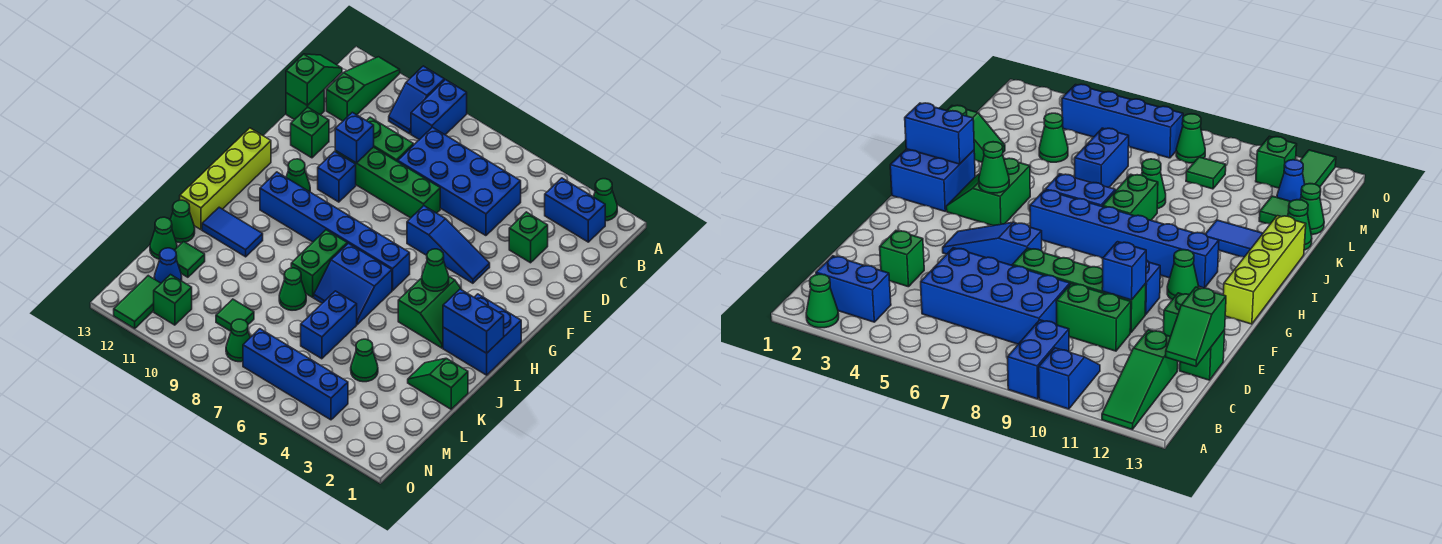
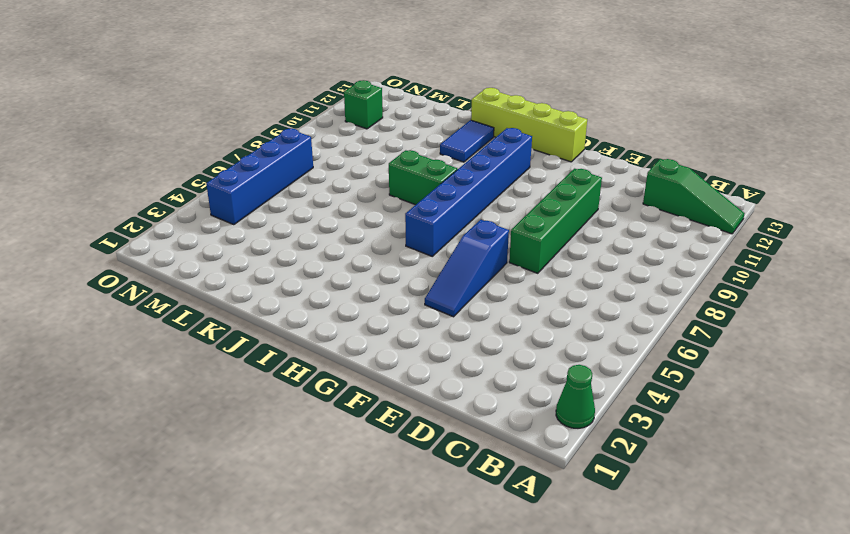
none -> blue brick A9:B9 level 1
none -> blue slope A10:B10 level 1 top A
none -> blue brick B2:B3 level 1
none -> blue brick C5:D8 level 1

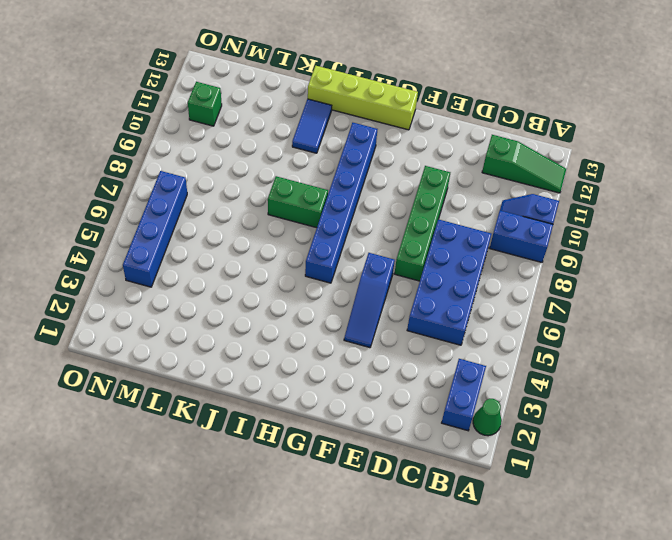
none -> green brick D3 level 1
none -> green brick D9:D10 level 1
none -> green brick D13 level 1
none -> green brick E12 level 1

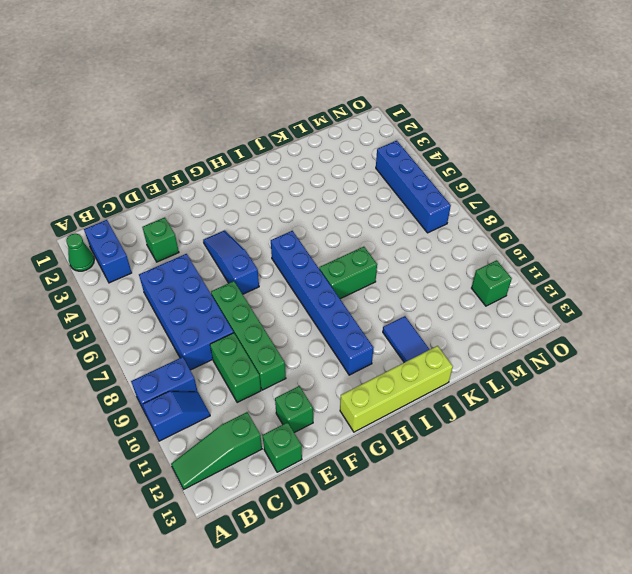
none -> blue brick F10 level 1
none -> green cone G11 level 1
none -> blue brick H1:I2 level 1
none -> green slope H3:I4 level 1 top 4

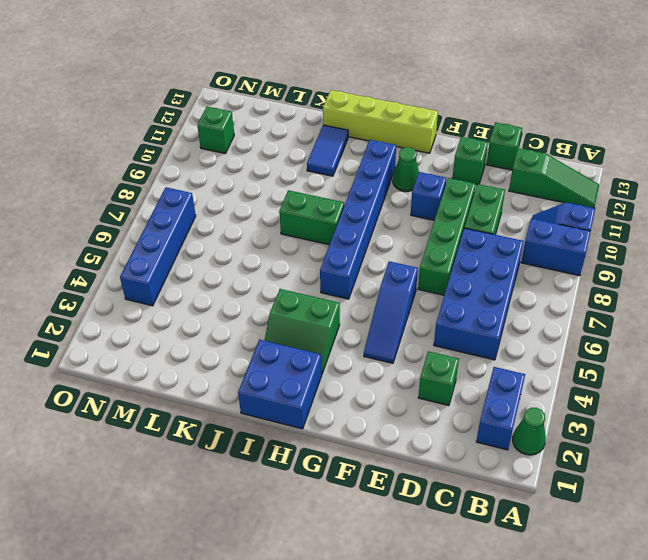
none -> blue slope I6:J7 level 1 top I
none -> green slope K1:K2 level 1 top 1
none -> blue brick K6:L6 level 1
none -> green cone K8 level 1

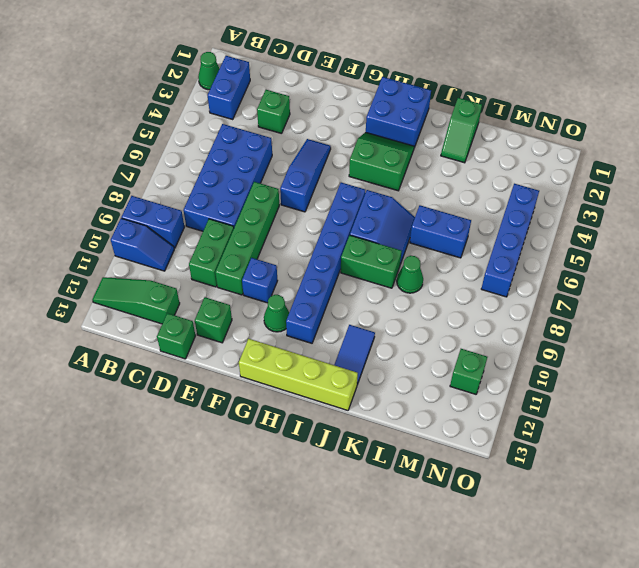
none -> green cone K13 level 1
none -> green cone L4 level 1
none -> green tile L12 level 1
none -> green cone L13 level 1

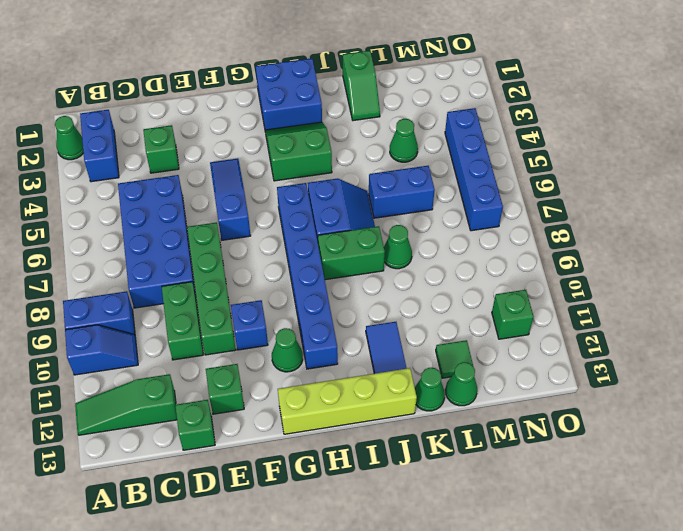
none -> green tile M9 level 1
none -> blue cone M12 level 1
none -> green cone N8 level 1
none -> green tile N12:O12 level 1

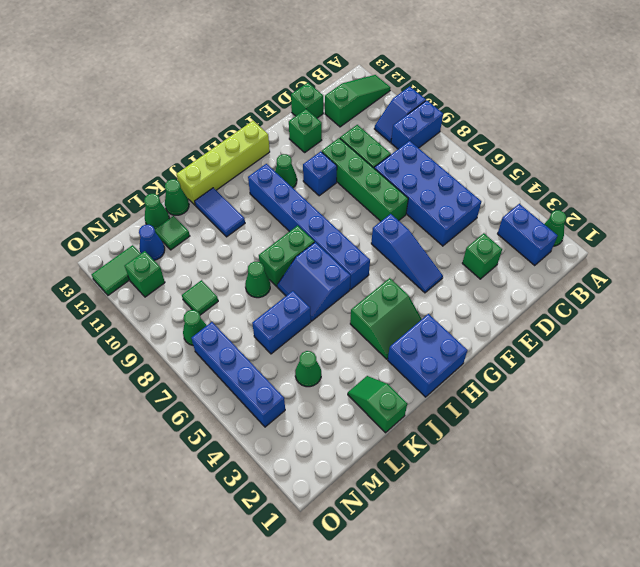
none -> green slope C13:D13 level 2 top D
none -> blue brick E10 level 2
none -> green cone H4 level 2
none -> blue brick I1:I2 level 2

